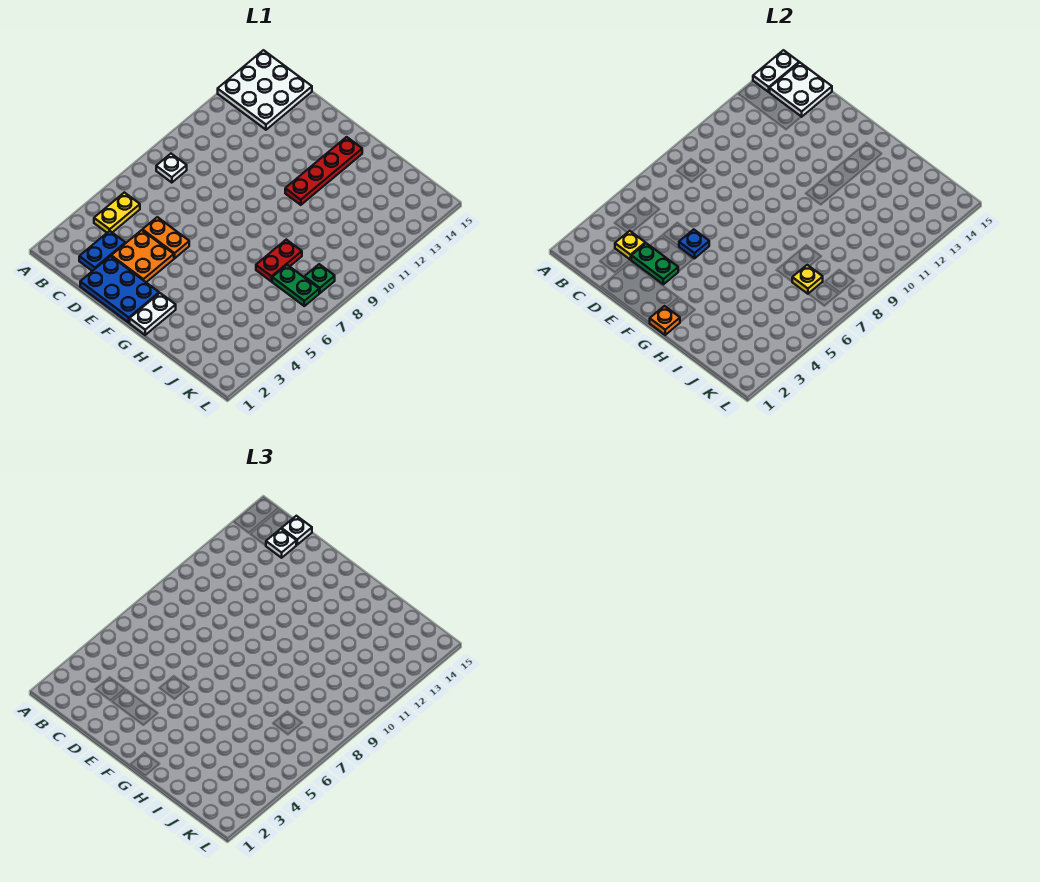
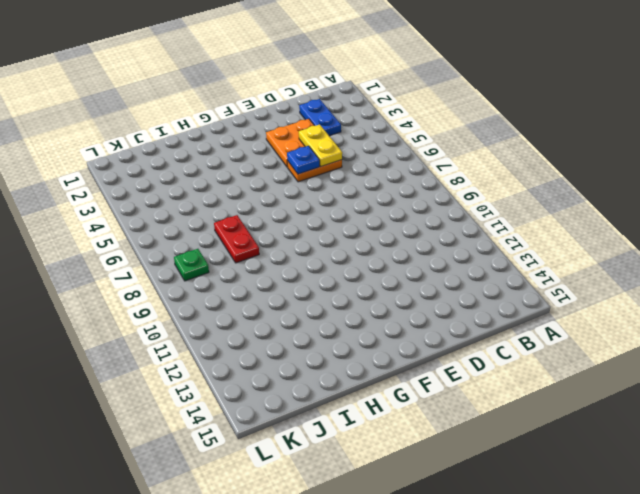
yellow plate D4:D5 level 2 -> yellow plate B4:B5 level 1
none -> white plate A13:C15 level 1
none -> white plate B8 level 1
none -> blue plate D1:F2 level 1

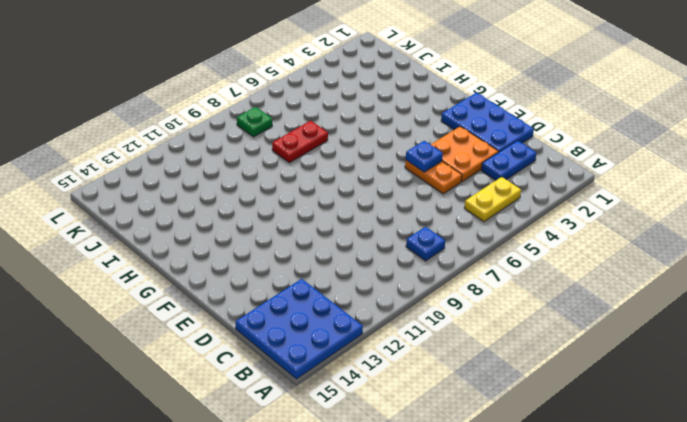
blue plate A13:C15 level 1 -> white plate A13:C15 level 1
blue plate B8 level 1 -> white plate B8 level 1
none -> white plate G1:G2 level 1
none -> red plate G11:G14 level 1
none -> green plate J7:K7 level 1

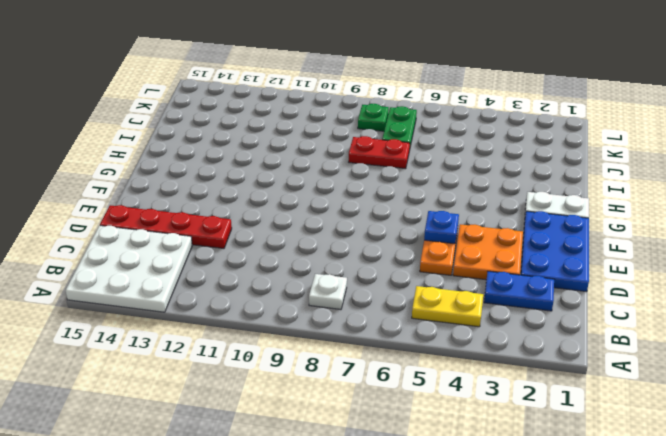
red plate D12:D15 level 1 -> red plate G11:G14 level 1
none -> white plate A14:A15 level 2
none -> white plate B14:C15 level 2
none -> yellow plate C3 level 2

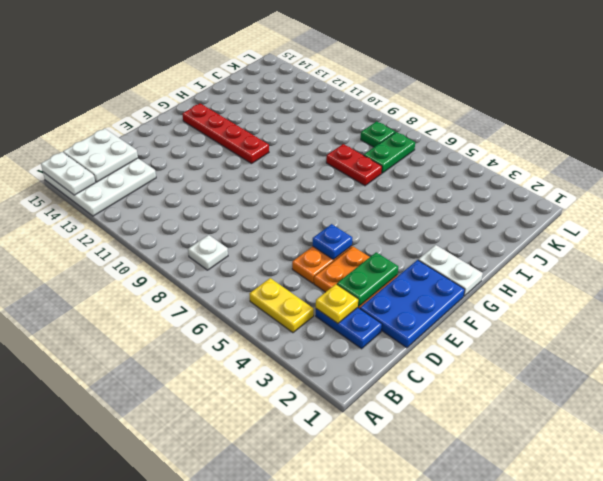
none -> orange plate G1 level 2
none -> yellow plate J7 level 2
none -> white plate C14 level 3

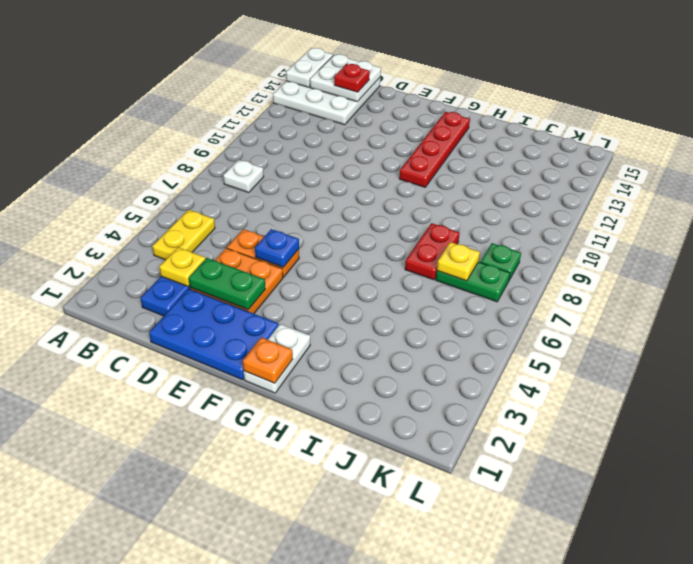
red plate C14 level 3 -> white plate C14 level 3
none -> white plate C15 level 3

